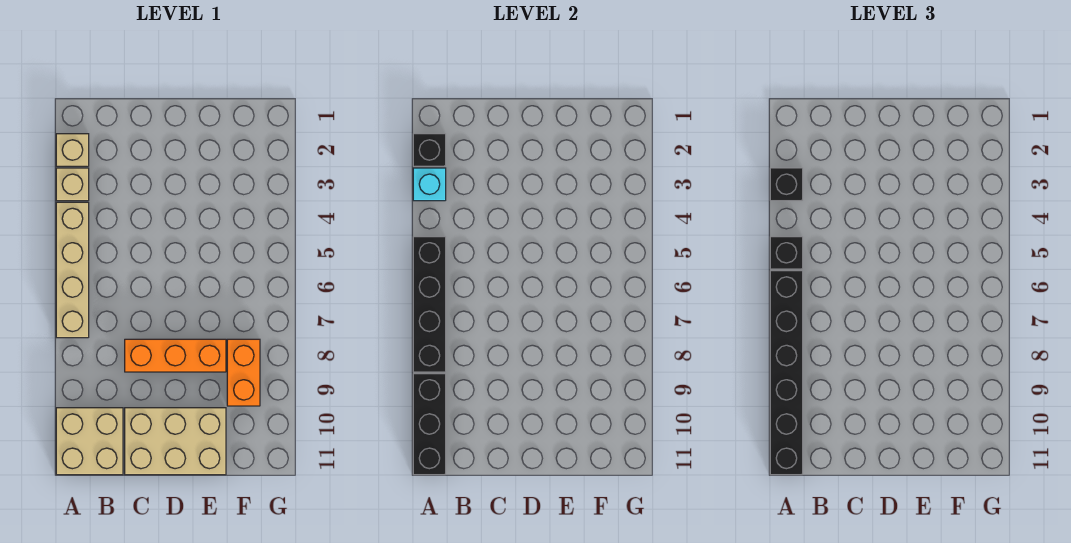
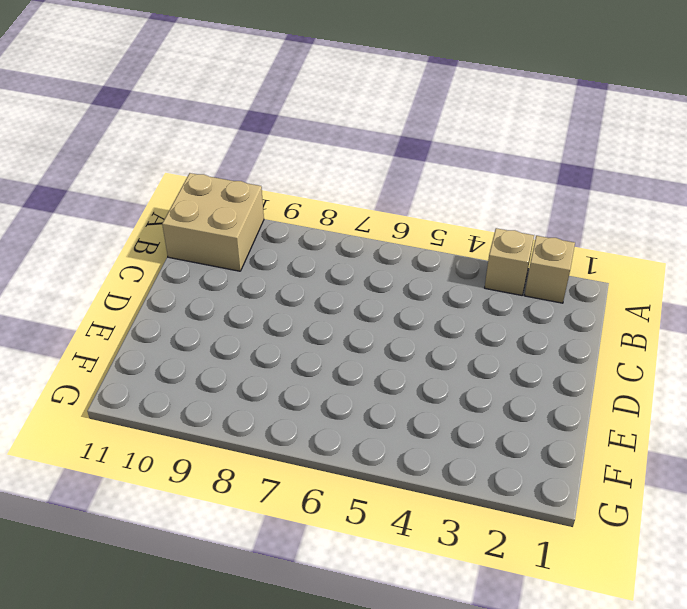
none -> tan brick A4:A7 level 1
none -> orange brick C8:E8 level 1
none -> tan brick C10:E11 level 1

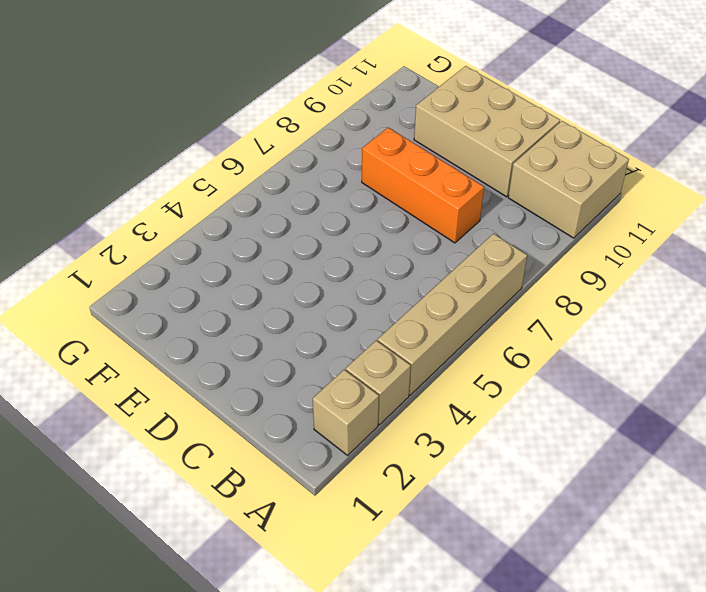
none -> orange brick F8:F9 level 1
none -> black brick A2 level 2
none -> cyan brick A3 level 2

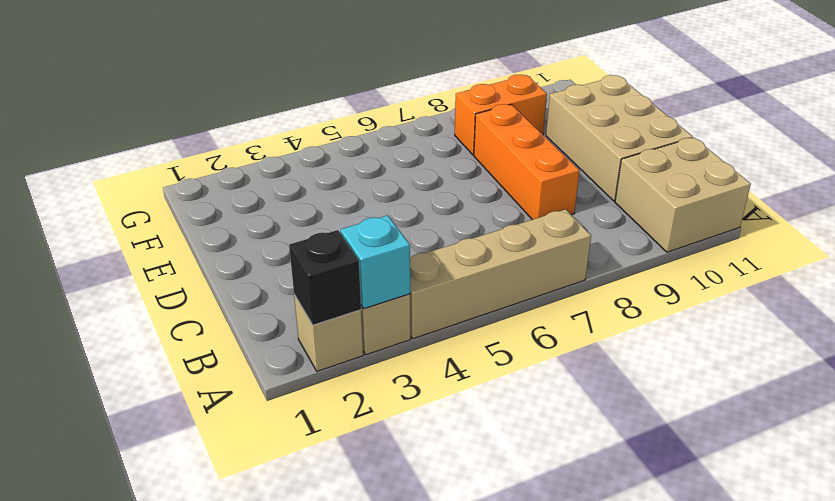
none -> black brick A5:A8 level 2
none -> black brick A9:A11 level 2
none -> black brick A3 level 3

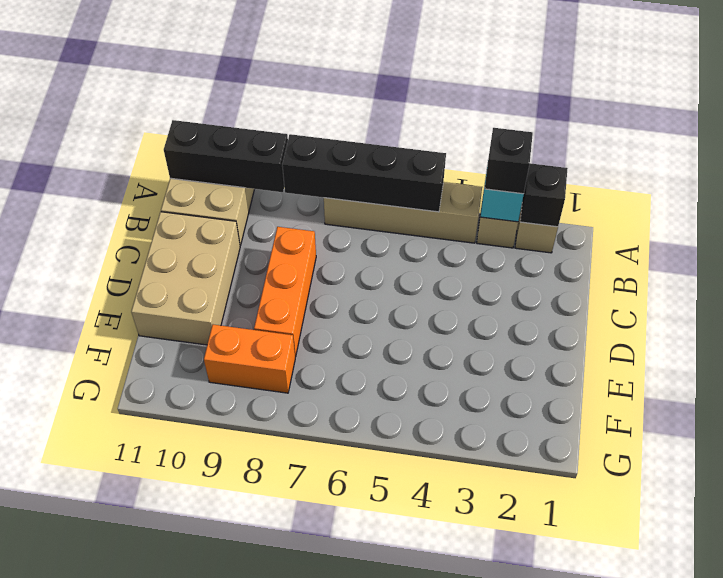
none -> black brick A5 level 3
none -> black brick A6:A11 level 3

